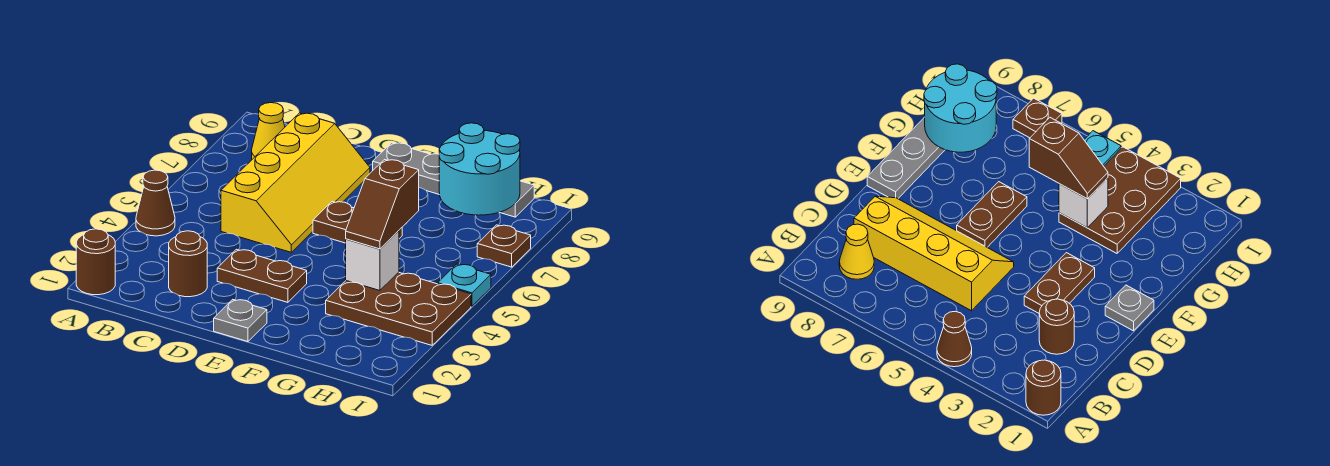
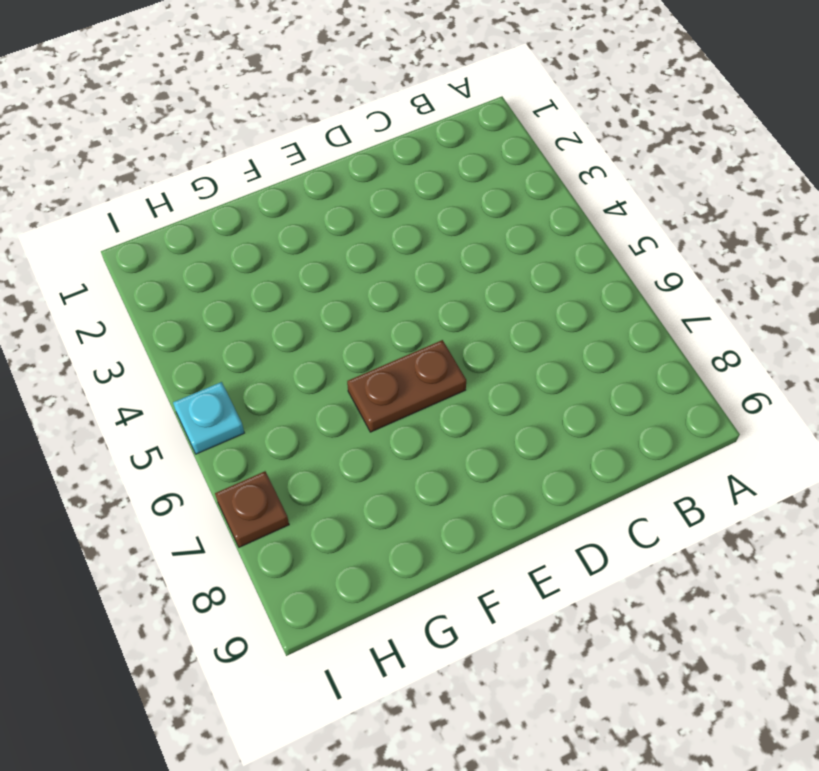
none -> brown round brick A1 level 1
none -> brown cone A4 level 1
none -> yellow cone B8 level 1

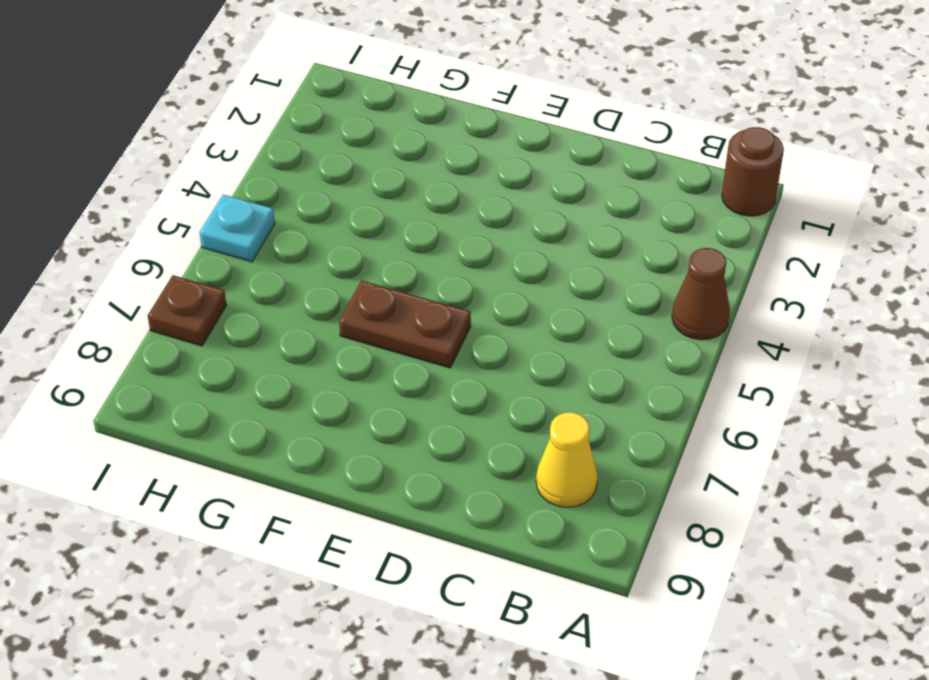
none -> brown round brick C2 level 1
none -> yellow slope C5:D8 level 1 top C
none -> brown plate D3:E3 level 1

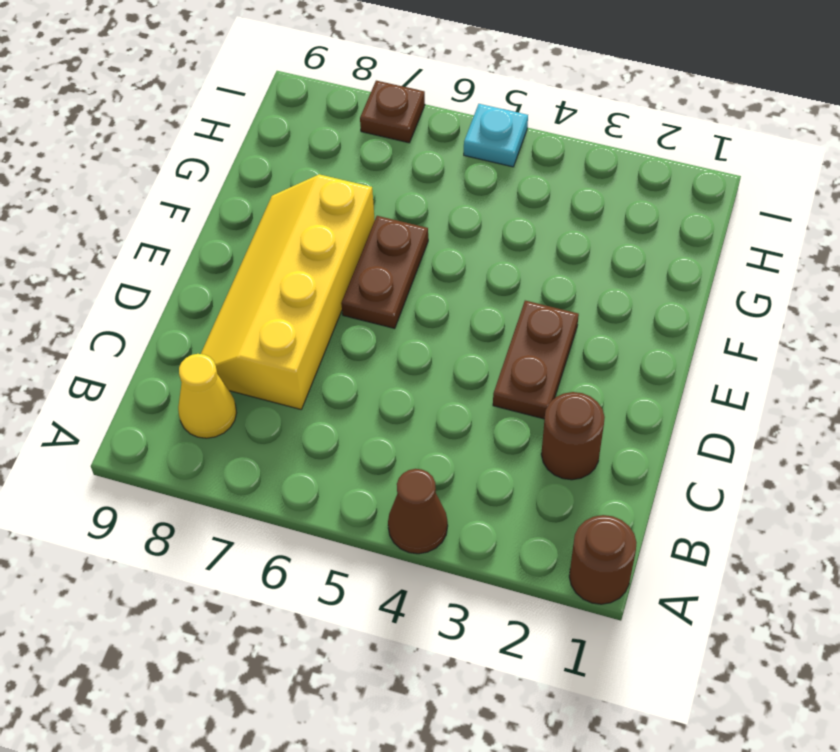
yellow slope C7:F8 level 1 top 7 -> yellow slope C5:D8 level 1 top C
none -> grey plate E1 level 1
none -> grey plate E9:H9 level 1
none -> brown plate G3:I4 level 1

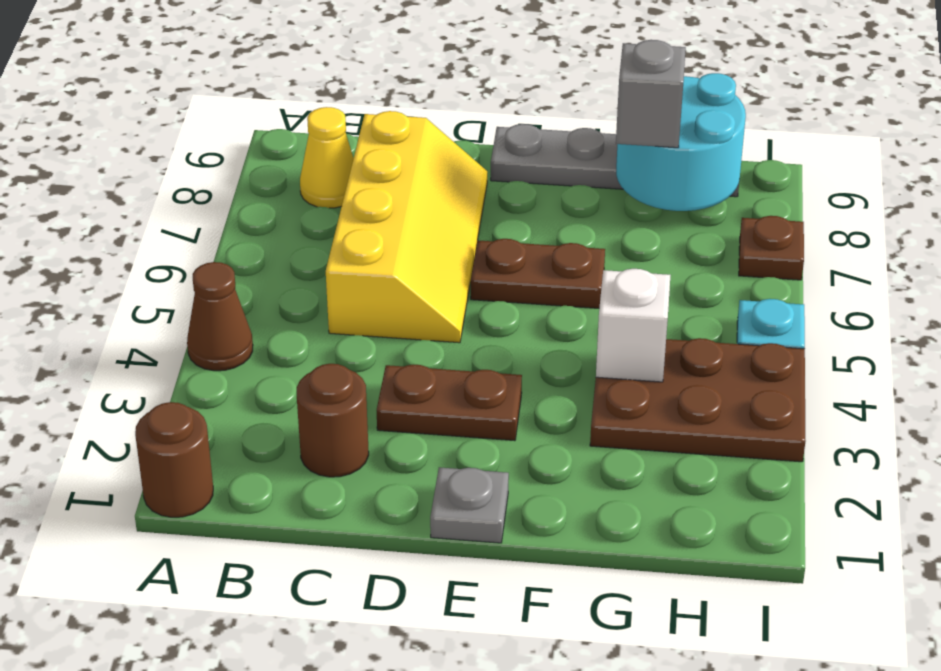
grey brick G8 level 3 -> none
none -> brown slope G4:G5 level 3 top 5

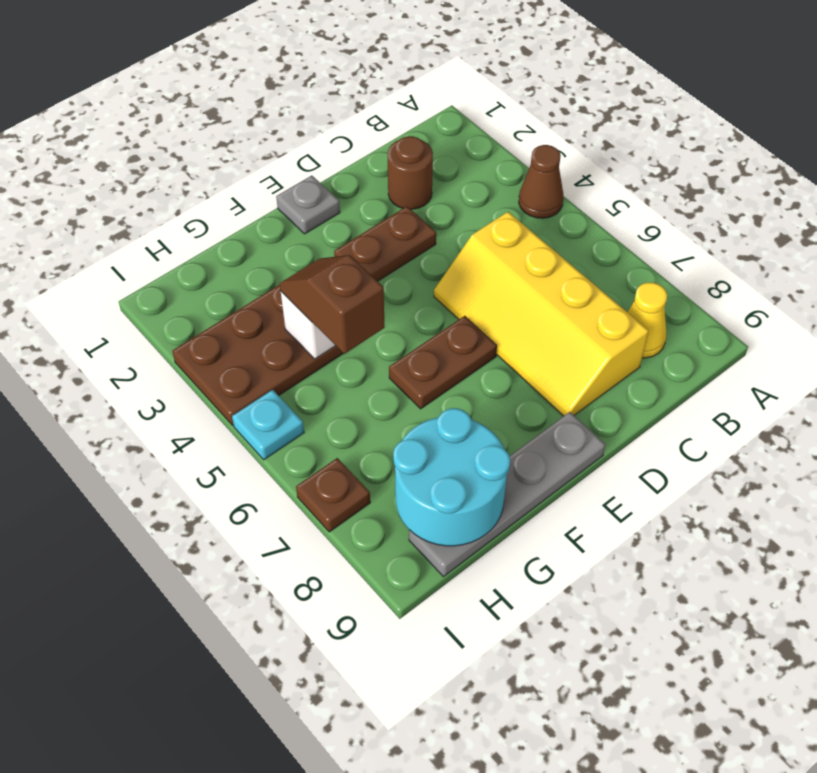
none -> brown round brick A1 level 1

